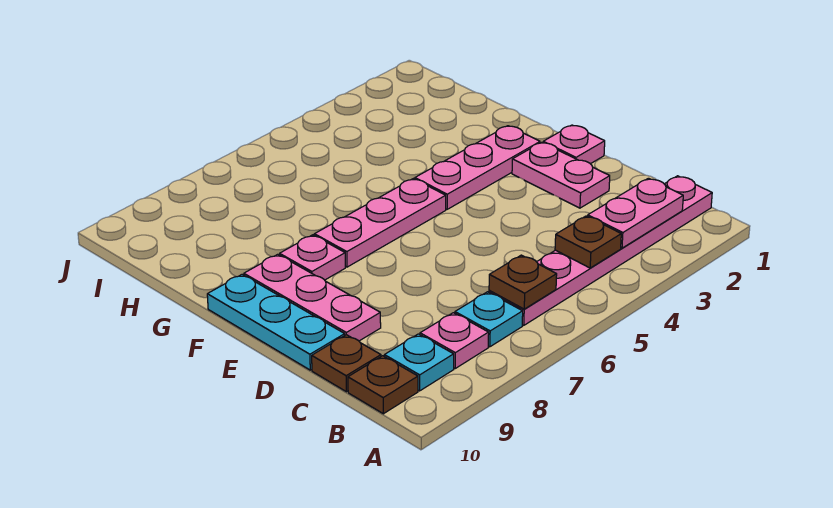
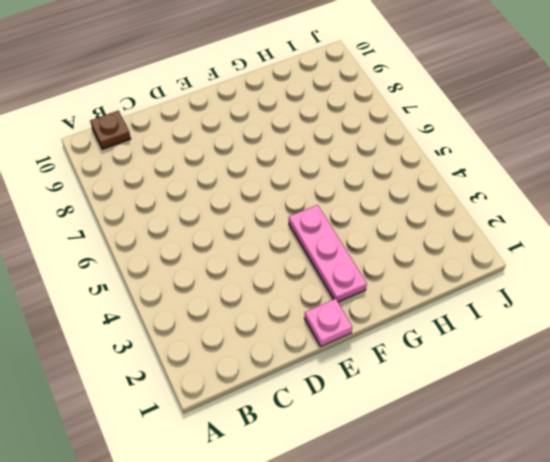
none -> pink plate B1:B6 level 1
none -> cyan plate B7 level 1
none -> pink plate B8 level 1

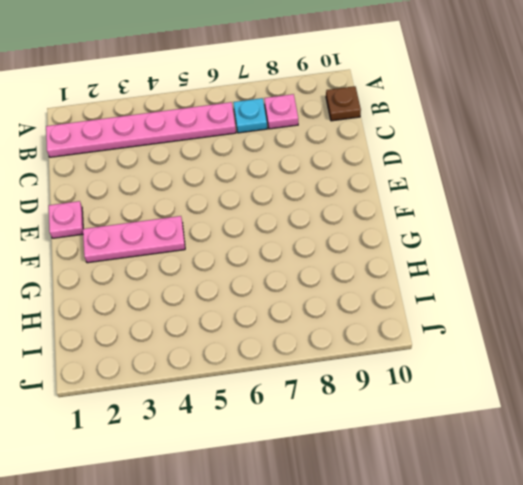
none -> cyan plate B9 level 1
none -> brown plate C10 level 1
none -> pink plate D2:E2 level 1

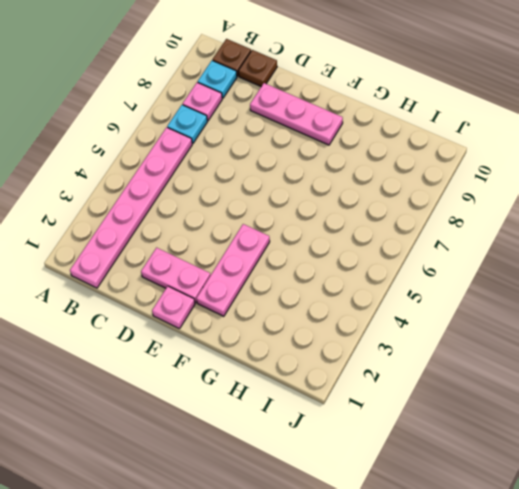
none -> cyan plate D10:F10 level 1
none -> pink plate F5:F7 level 1
none -> pink plate F8 level 1

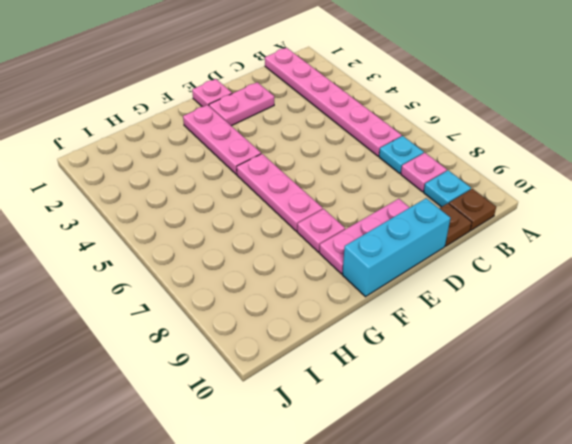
cyan brick D10:F10 level 1 -> cyan plate D10:F10 level 1
none -> pink plate B2:B3 level 2
none -> brown plate B4 level 2
none -> brown plate B6 level 2

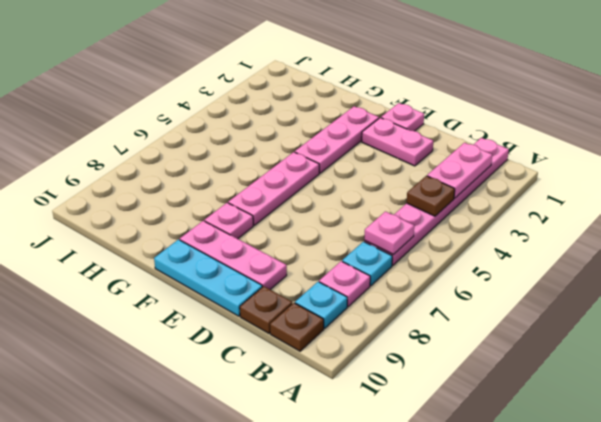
pink plate B6 level 2 -> brown plate B6 level 2

